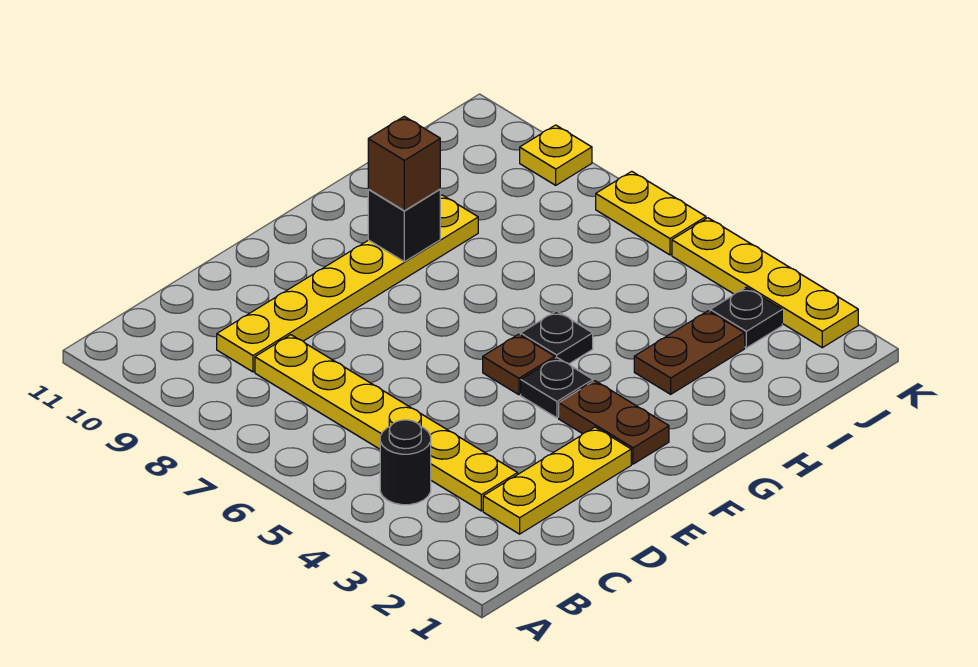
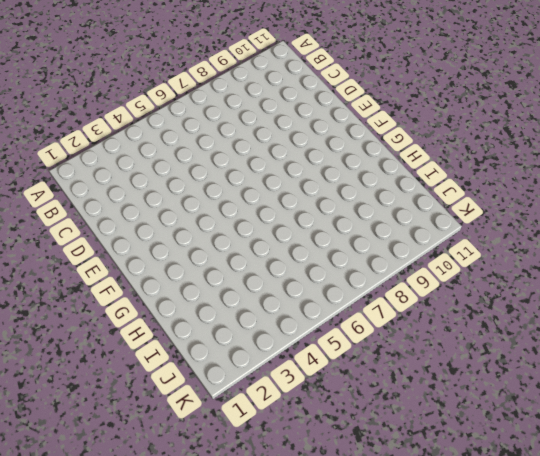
none -> black round brick B4 level 1
none -> yellow plate C2:E2 level 1
none -> yellow plate C3:C8 level 1

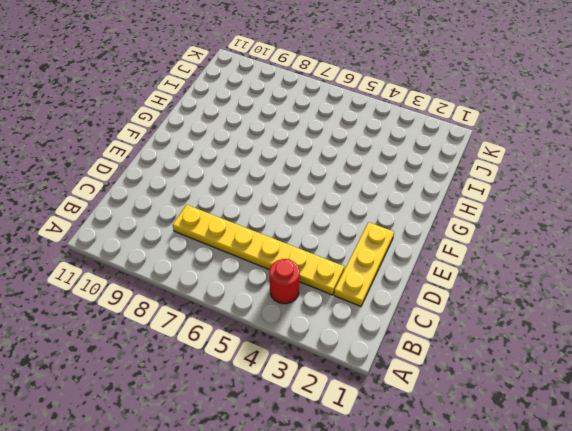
red round brick B4 level 1 -> black round brick B4 level 1
none -> yellow plate C9:H9 level 1
none -> brown plate F2:F3 level 1
none -> black plate F4 level 1

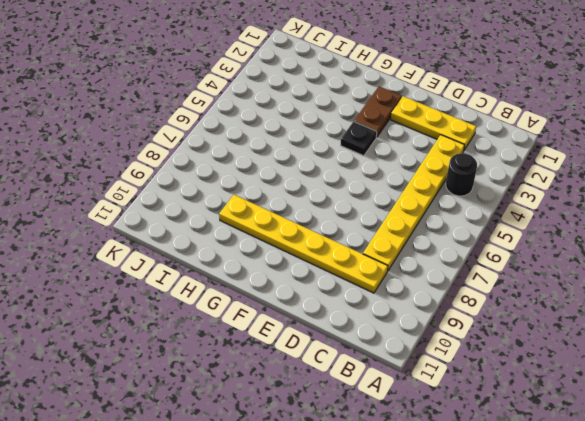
none -> brown plate F5 level 1
none -> black plate G5 level 1
none -> brown plate H3:I3 level 1

